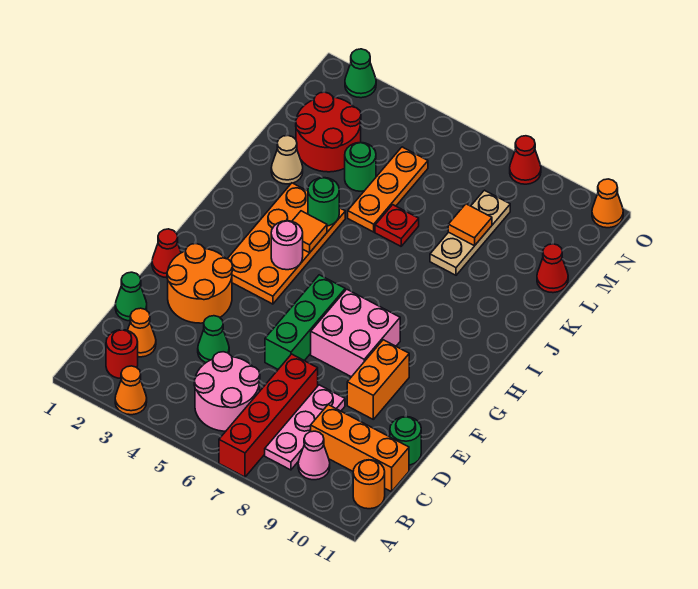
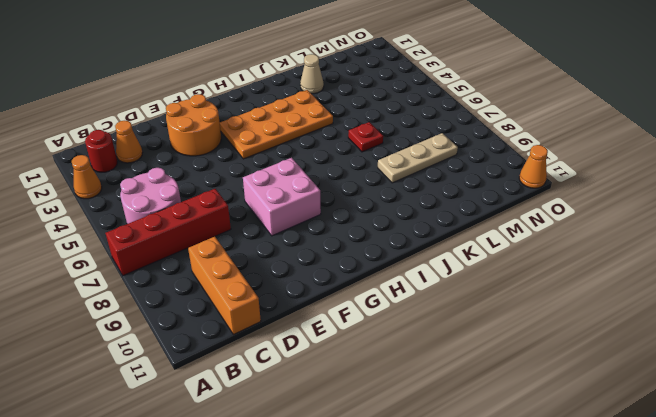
none -> pink plate B8:D8 level 1
none -> pink cone B9 level 1
none -> orange round brick B11 level 1
none -> green cone D1 level 1

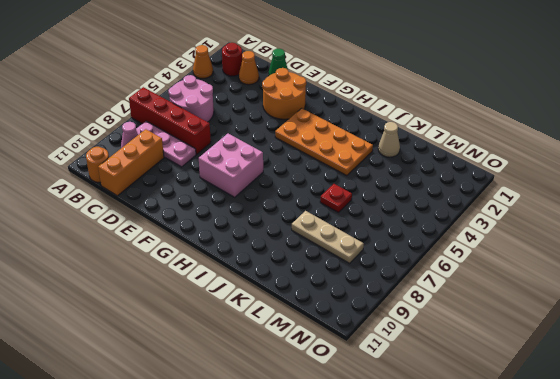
none -> green cone D4 level 1
none -> green round brick D11 level 1
none -> green brick E6:G6 level 1
none -> orange brick E9:F9 level 1

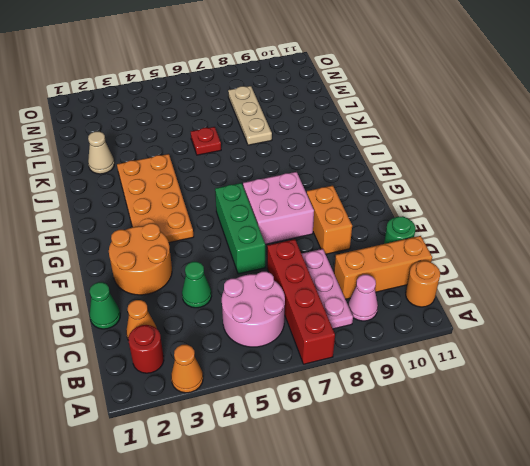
none -> red cone F1 level 1
none -> orange plate K5:M5 level 1
none -> red round brick L2:M3 level 1
none -> green round brick L4 level 1

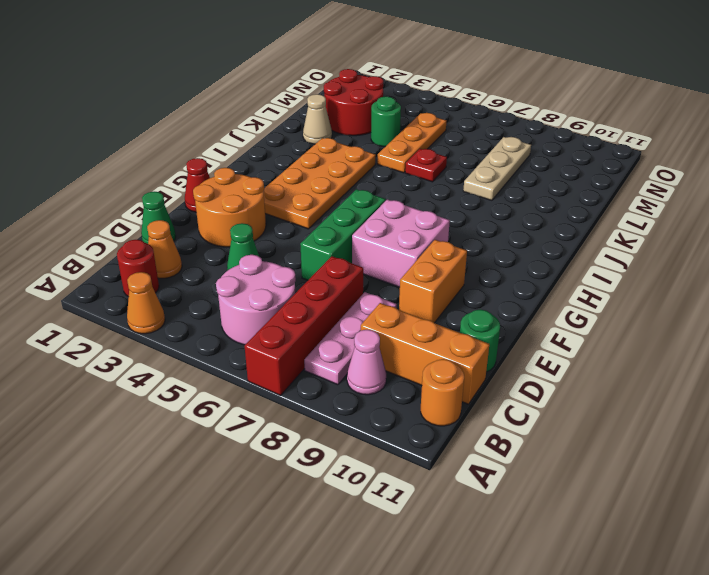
none -> red cone L11 level 1
none -> green cone O2 level 1
none -> red cone O8 level 1
none -> orange cone O11 level 1

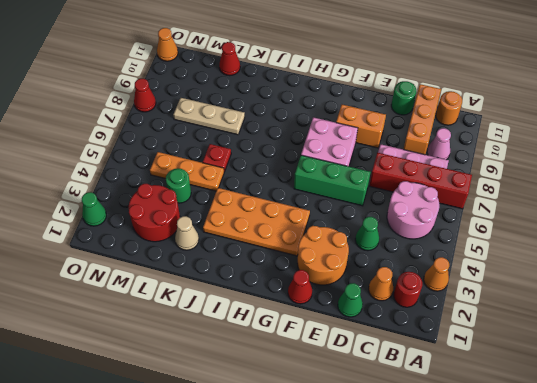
none -> pink round brick H4 level 2
none -> orange tile I4 level 2
none -> green round brick J4 level 2
none -> orange tile L8 level 2

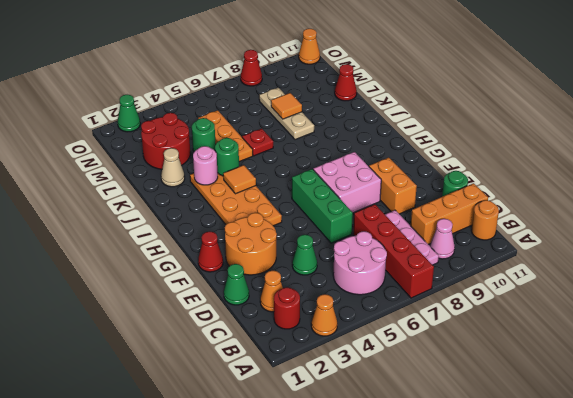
pink round brick J3 level 2 -> pink round brick H4 level 2

